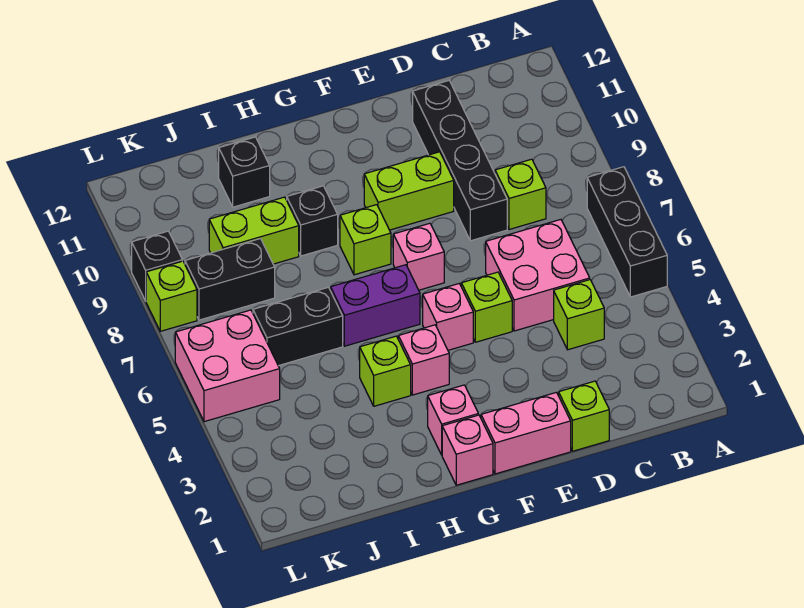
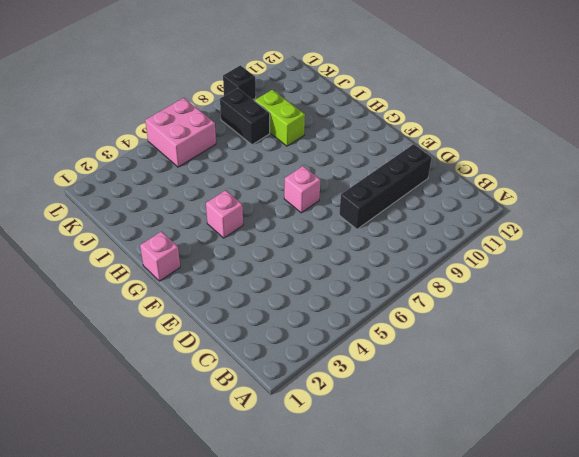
none -> black brick A5:A7 level 1
none -> lime brick C4 level 1
none -> pink brick C5:D6 level 1

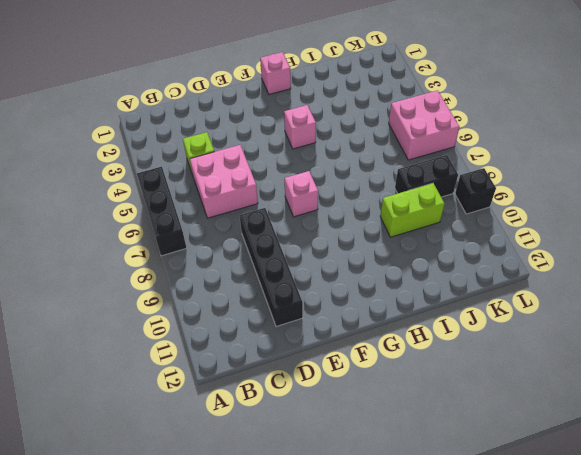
none -> lime brick C8 level 1
none -> lime brick D1 level 1
none -> pink brick E1:F1 level 1

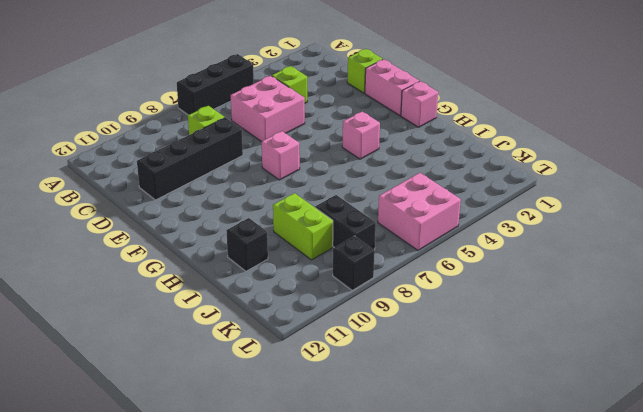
none -> lime brick E5 level 1
none -> lime brick E9:F9 level 1
none -> pink brick F5 level 1

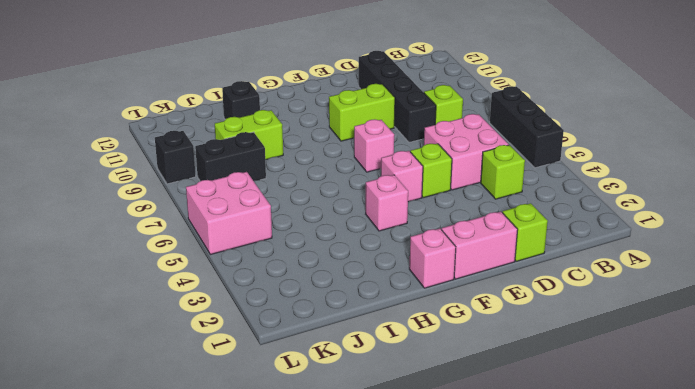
none -> pink brick G2 level 1
none -> purple brick G6:H6 level 1
none -> lime brick G8 level 1

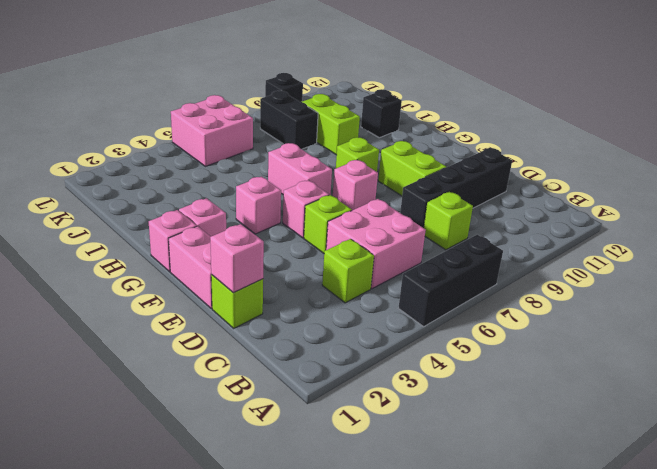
pink brick D1 level 2 -> none
pink brick G6:H6 level 1 -> purple brick G6:H6 level 1
none -> lime brick H4 level 1
none -> black brick H9 level 1
none -> black brick I6:J6 level 1

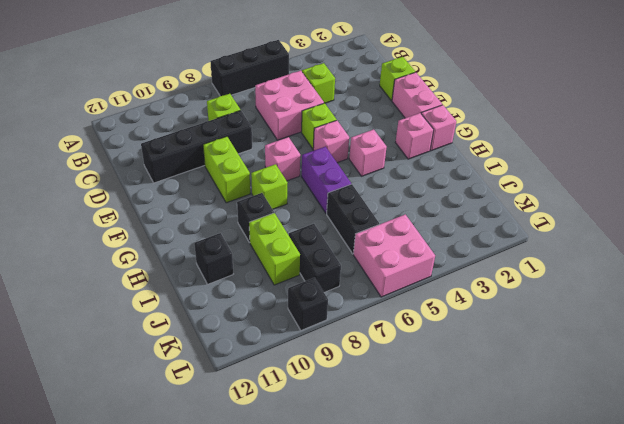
none -> lime brick H4 level 1
none -> lime brick L8 level 1

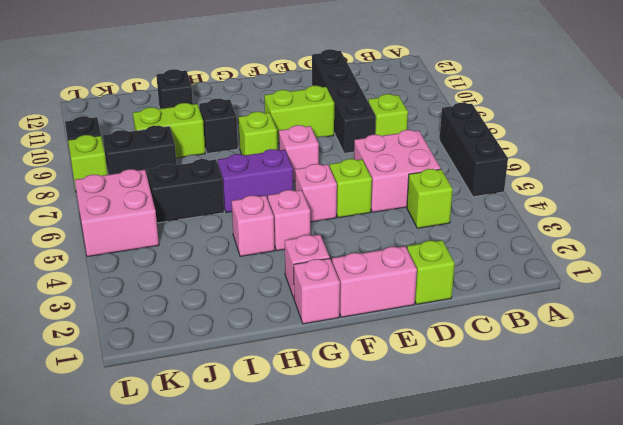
pink brick H4 level 1 -> lime brick H4 level 1

